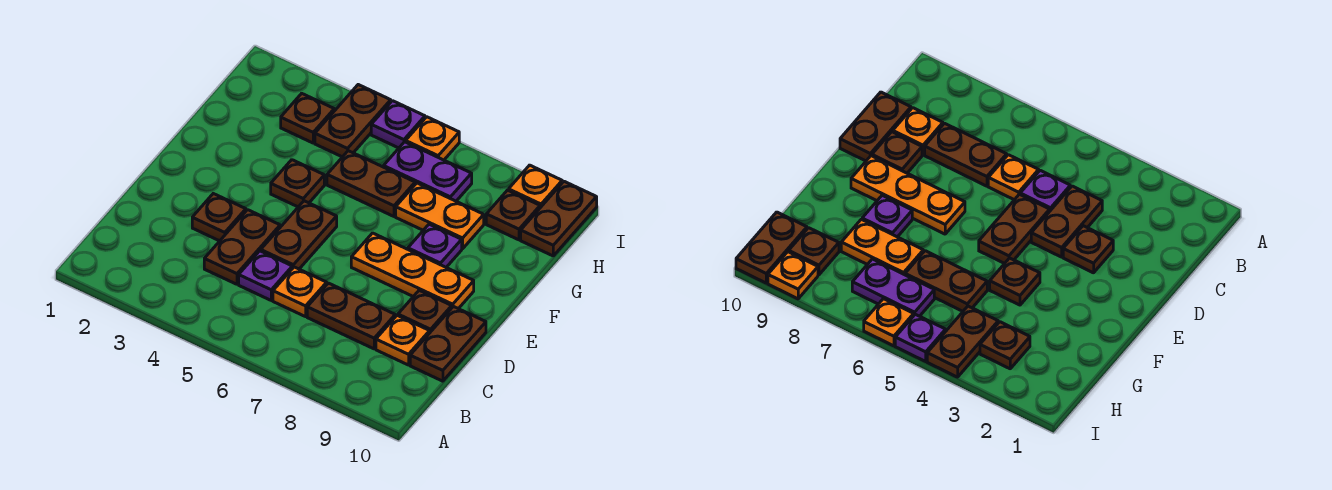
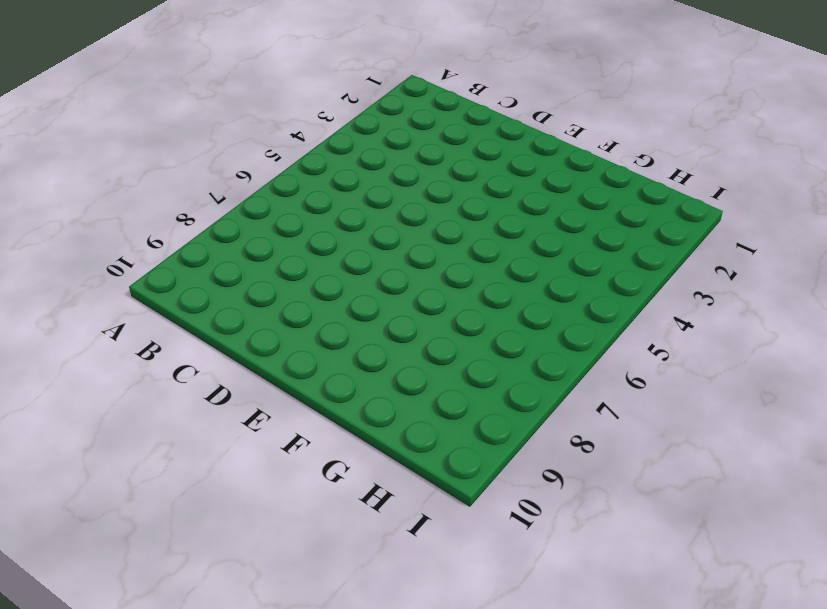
none -> brown plate C4:D4 level 1
none -> purple plate C5 level 1
none -> orange plate C6 level 1

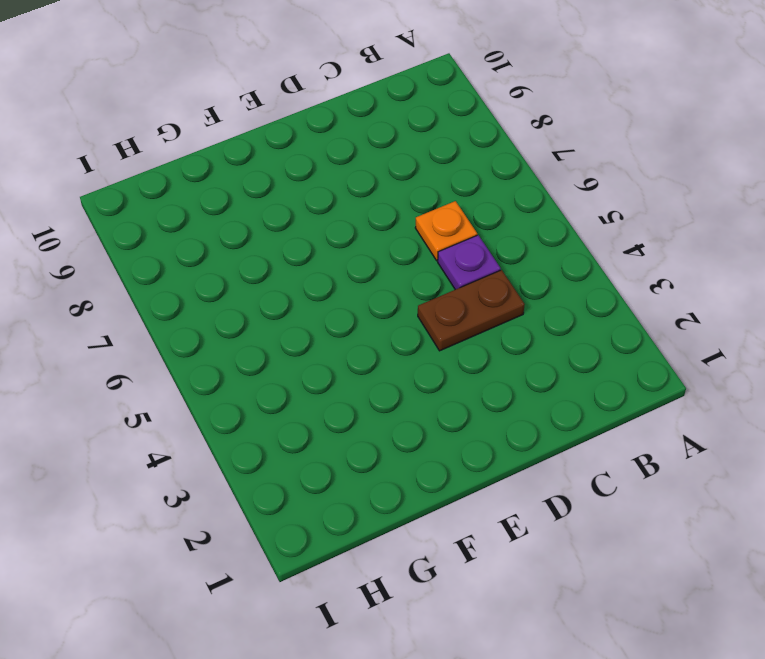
none -> brown plate C7:C8 level 1
none -> orange plate C9 level 1
none -> brown plate C10:D10 level 1

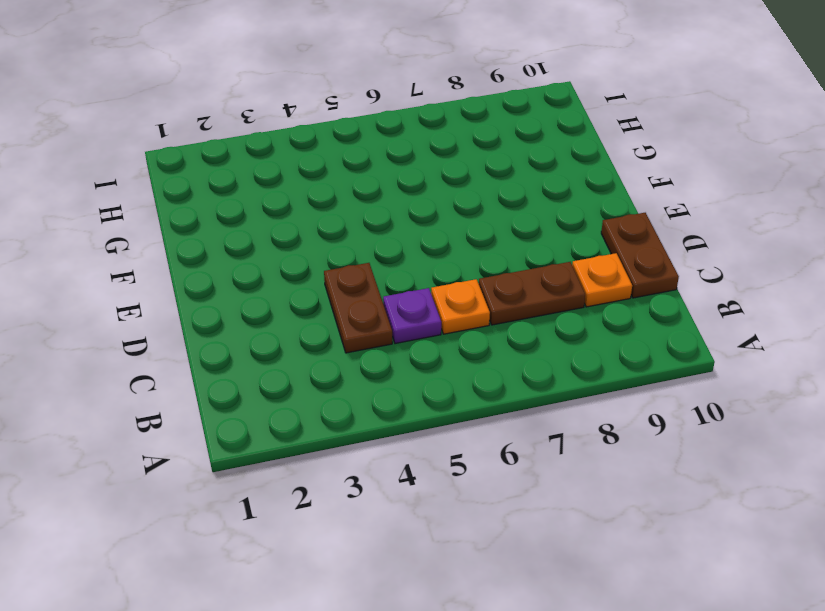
none -> brown plate D3 level 1
none -> brown plate D5:E5 level 1
none -> brown plate D9 level 1

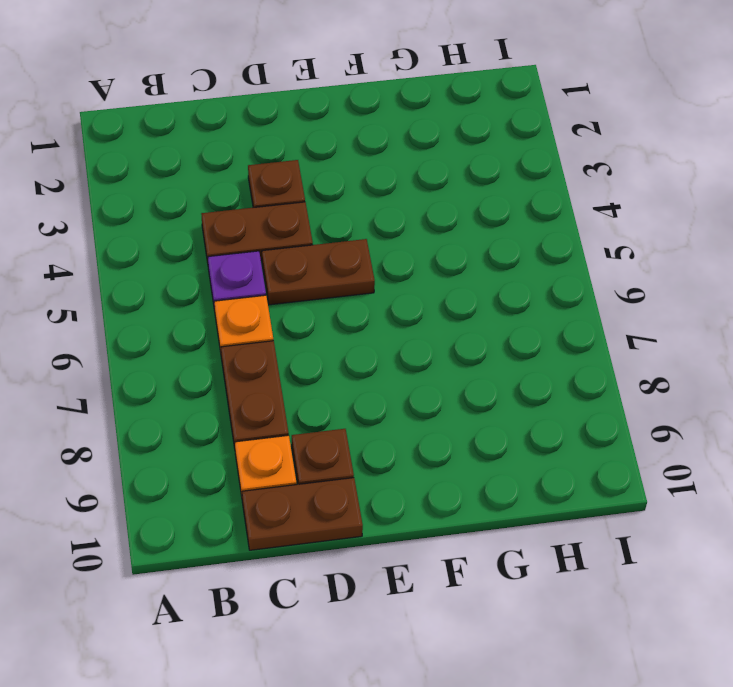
none -> orange plate E7:E9 level 1
none -> brown plate F4 level 1
none -> purple plate F8 level 1

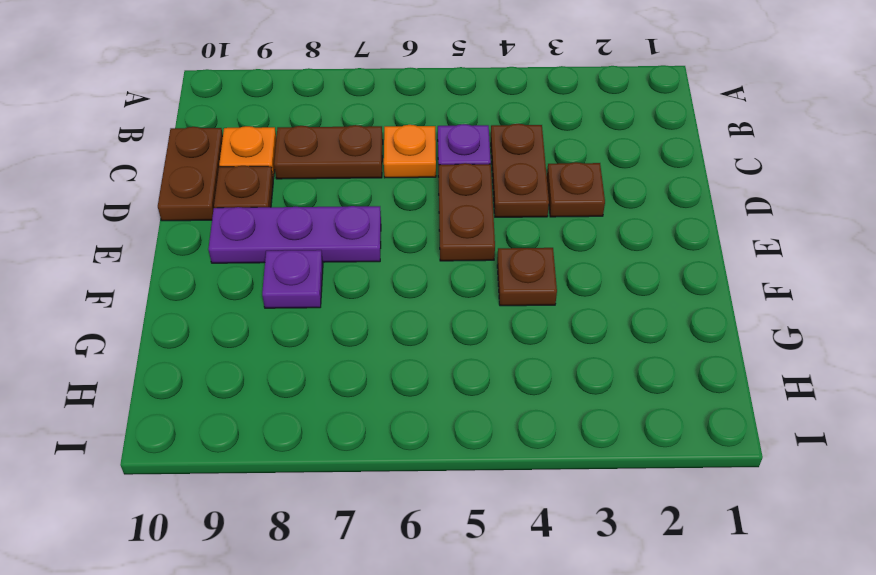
purple plate E7:E9 level 1 -> orange plate E7:E9 level 1
none -> brown plate G5:G6 level 1
none -> orange plate G7:G8 level 1
none -> brown plate H3 level 1

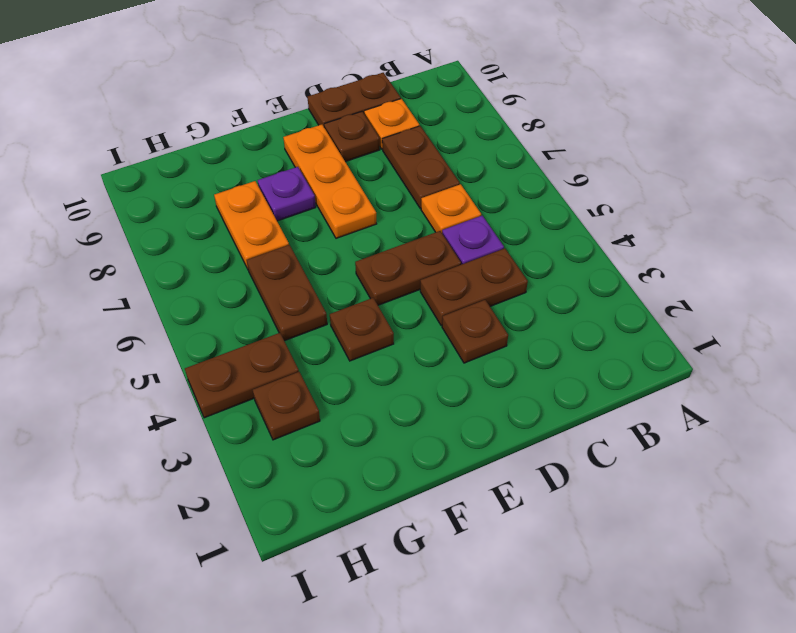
none -> purple plate H6:H7 level 1
none -> brown plate H9 level 1
none -> brown plate H10:I10 level 1

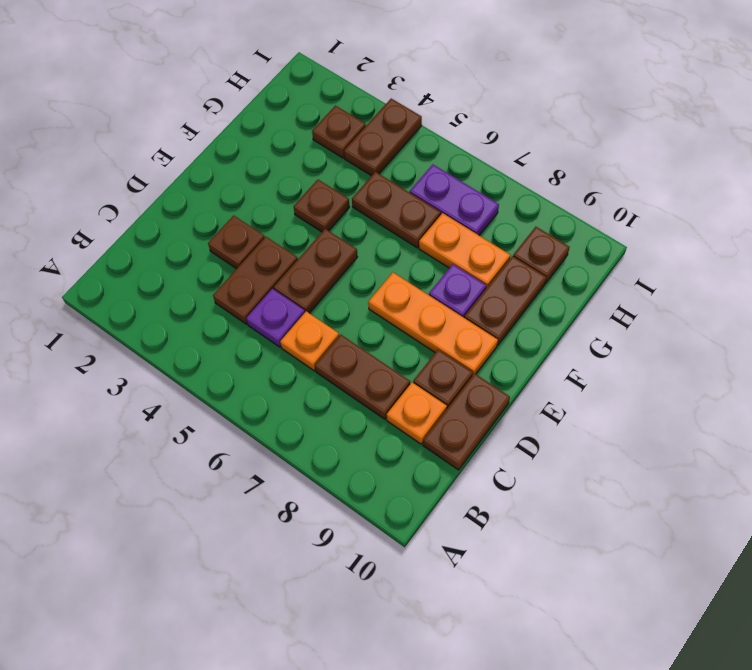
brown plate F9:G9 level 1 -> brown plate H10:I10 level 1
none -> purple plate I5 level 1
none -> orange plate I6 level 1
none -> orange plate I9 level 1

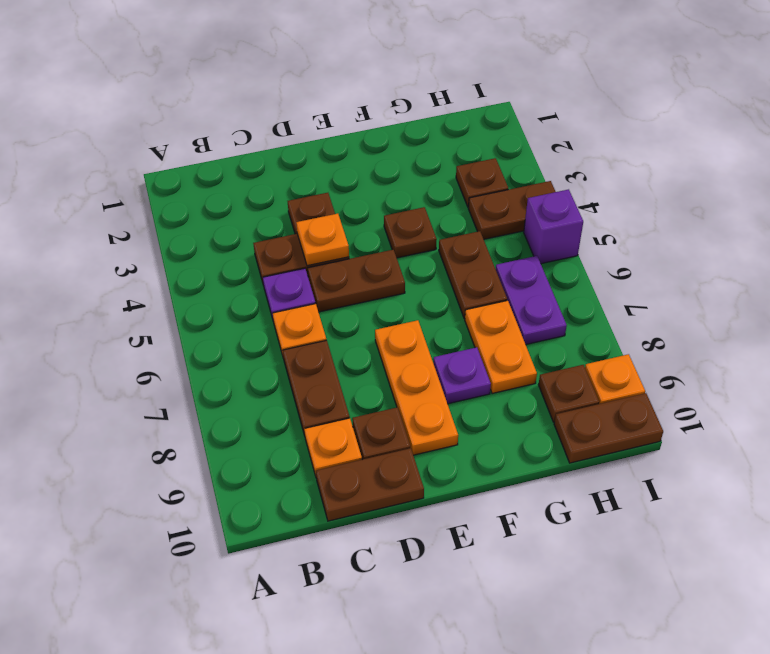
orange plate D4 level 2 -> orange plate I6 level 1
purple brick I5 level 1 -> purple plate I5 level 1

